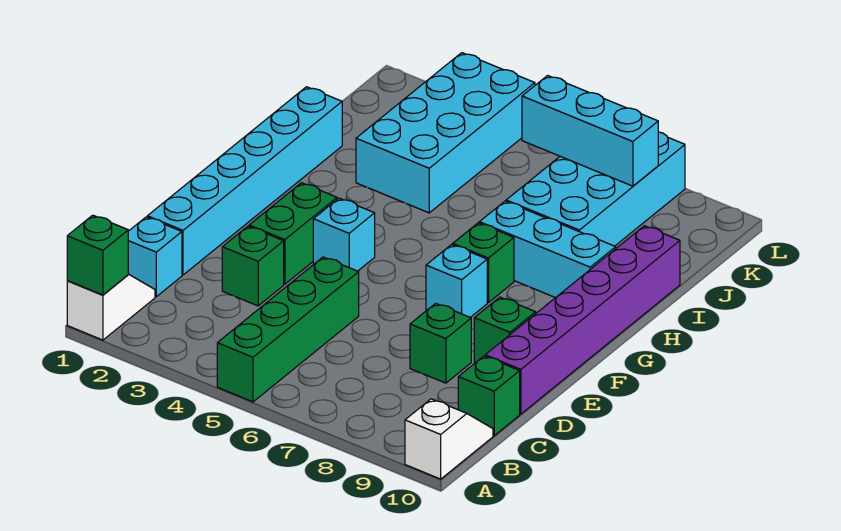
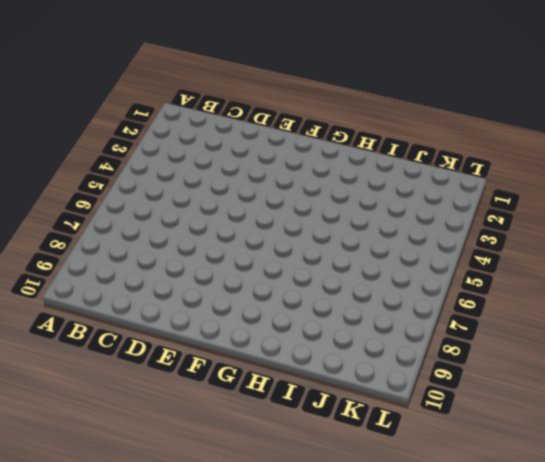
none -> white slope A1:B1 level 1 top A
none -> green brick A5:D5 level 1
none -> white slope A10:B10 level 1 top A

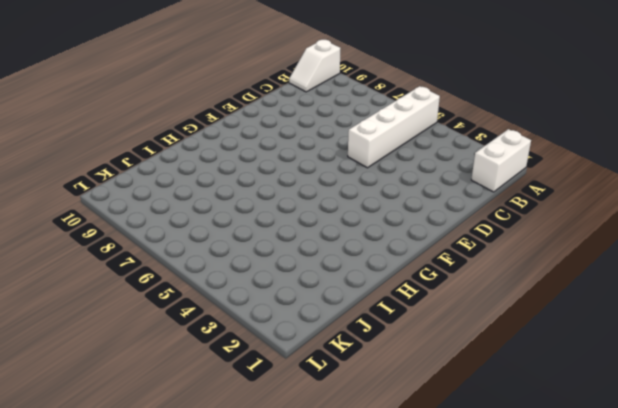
white brick A1:B1 level 1 -> white slope A1:B1 level 1 top A
white brick A5:D5 level 1 -> green brick A5:D5 level 1
none -> cyan brick C1 level 1
none -> green brick C10 level 1
none -> cyan brick D1:I1 level 1

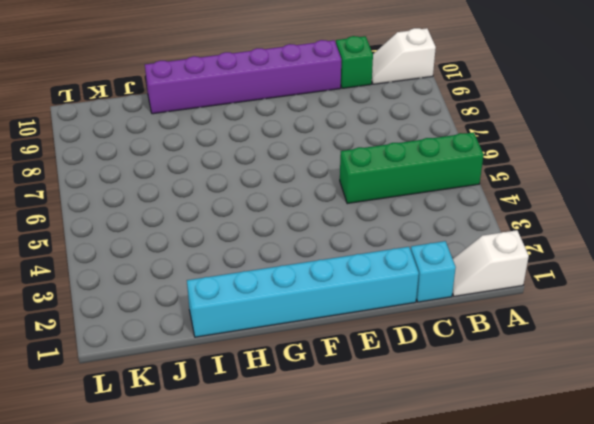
none -> green brick D3 level 1
none -> green brick D8 level 1
none -> green brick E3:F3 level 1

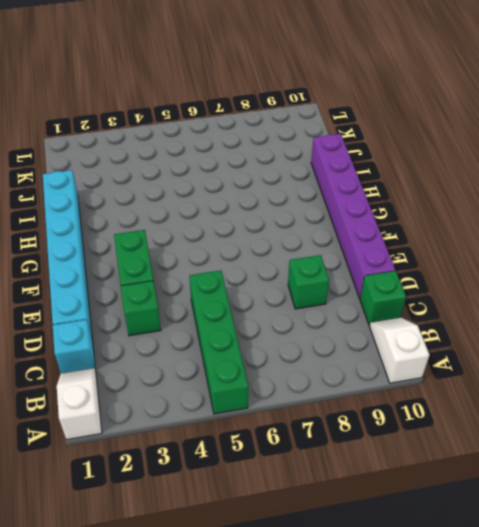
none -> green brick E9 level 1
none -> cyan brick F4 level 1
none -> cyan brick F7 level 1

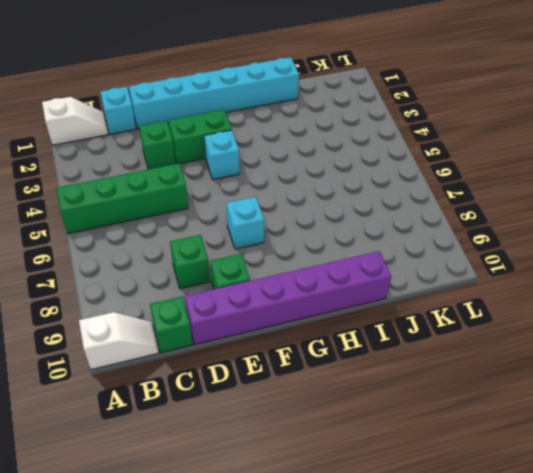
none -> green brick G7 level 1
none -> cyan brick H7:H9 level 1
none -> cyan brick I3:L4 level 1

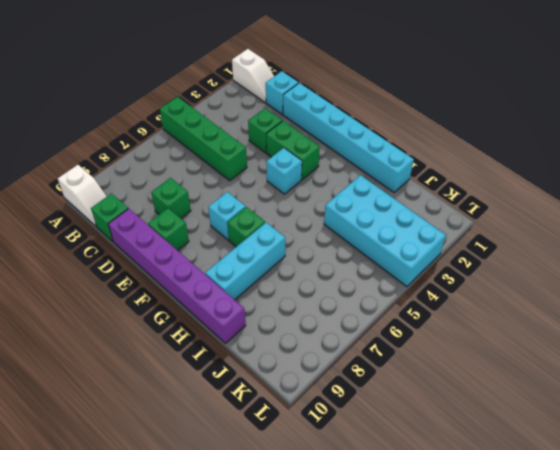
none -> cyan brick I7:L8 level 1
none -> green brick A1 level 2
none -> cyan brick K6:K8 level 2

